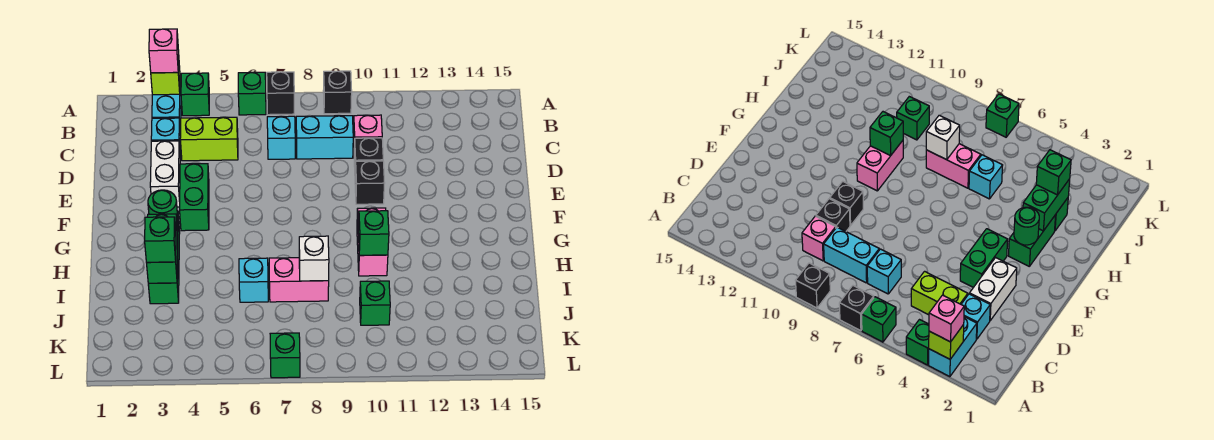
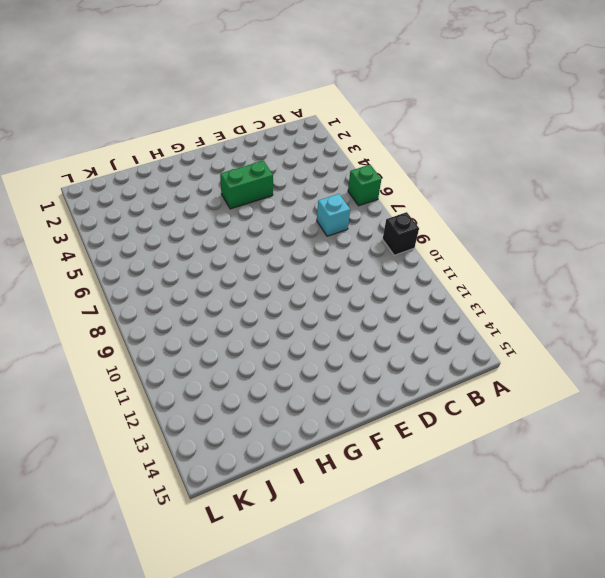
none -> cyan brick A3:B3 level 1
none -> green brick A4 level 1
none -> black brick A7 level 1

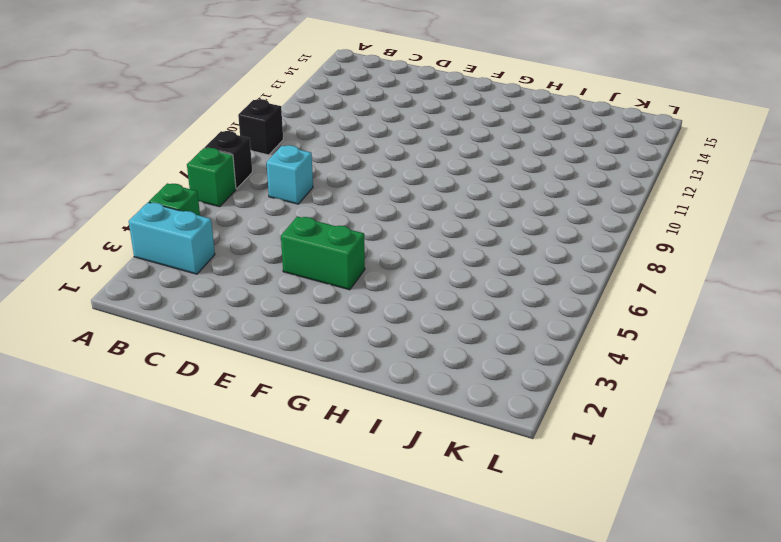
none -> cyan brick C3 level 1
none -> lime brick C4:C5 level 1
none -> cyan brick C8:C9 level 1

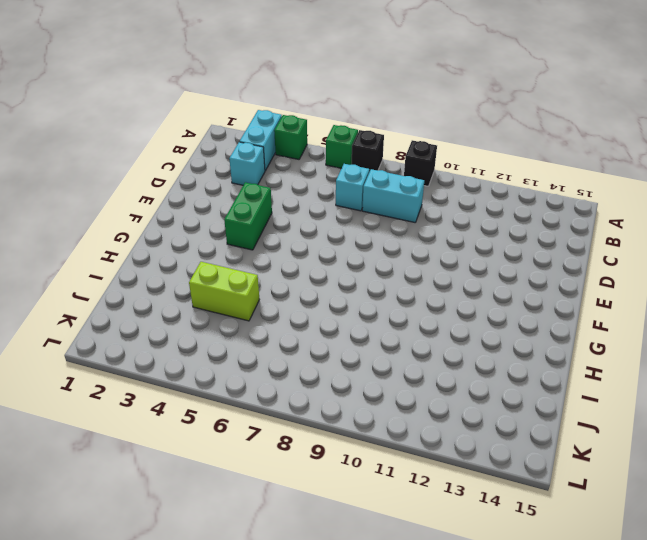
lime brick I4:I5 level 1 -> lime brick C4:C5 level 1
none -> pink brick C10 level 1
none -> white brick D3:E3 level 1
none -> black brick D10 level 1

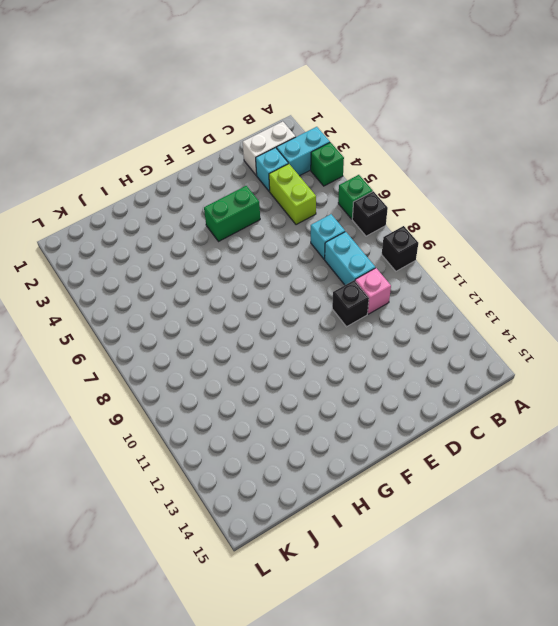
white brick B2:C2 level 1 -> white brick D3:E3 level 1
none -> black brick E10 level 1
none -> green brick G3:H3 level 1
none -> pink brick G10:H10 level 1

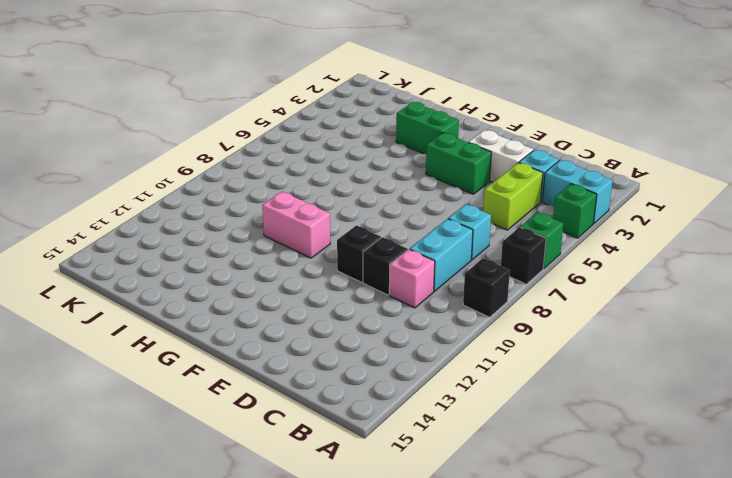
none -> green brick I3 level 1
none -> cyan brick I6 level 1
none -> pink brick I7:I8 level 1

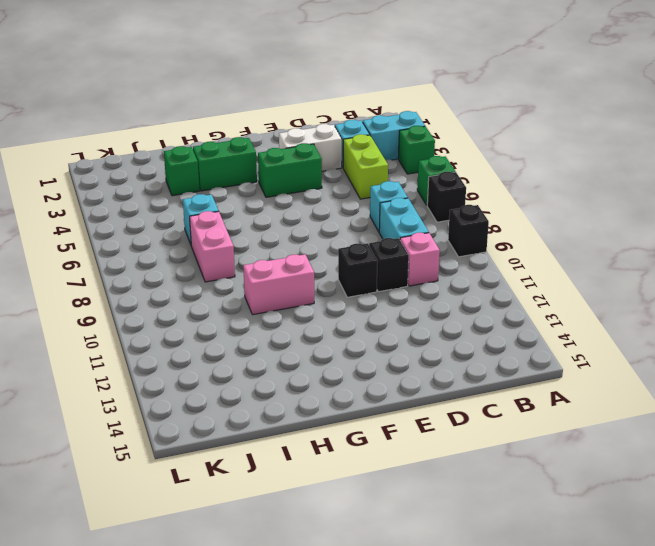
none -> green brick J10 level 1
none -> green brick L7 level 1
none -> lime brick A3 level 2

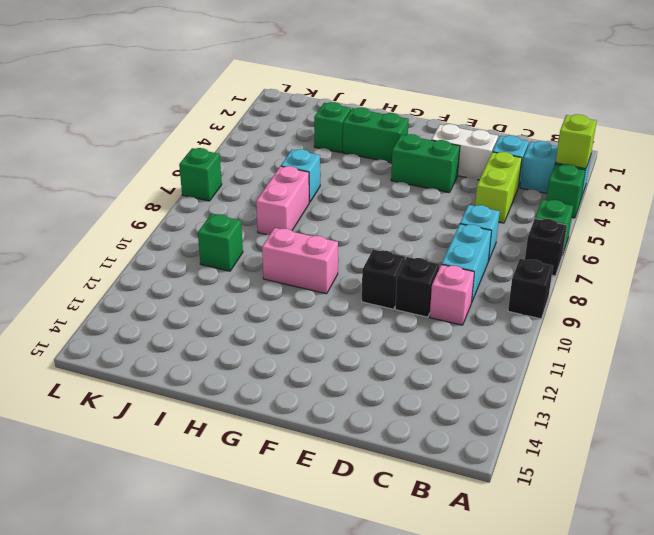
none -> green round brick G3 level 2
none -> green brick H3:I3 level 2
none -> green brick H10 level 2

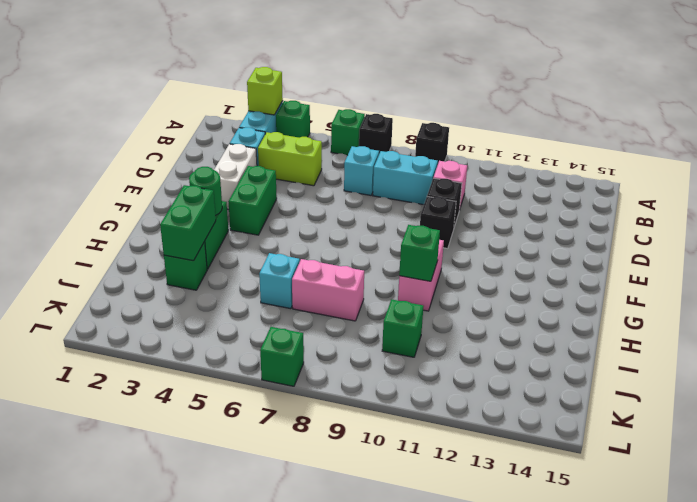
none -> white brick I8 level 2
none -> pink brick A3 level 3
none -> green brick I3 level 3

